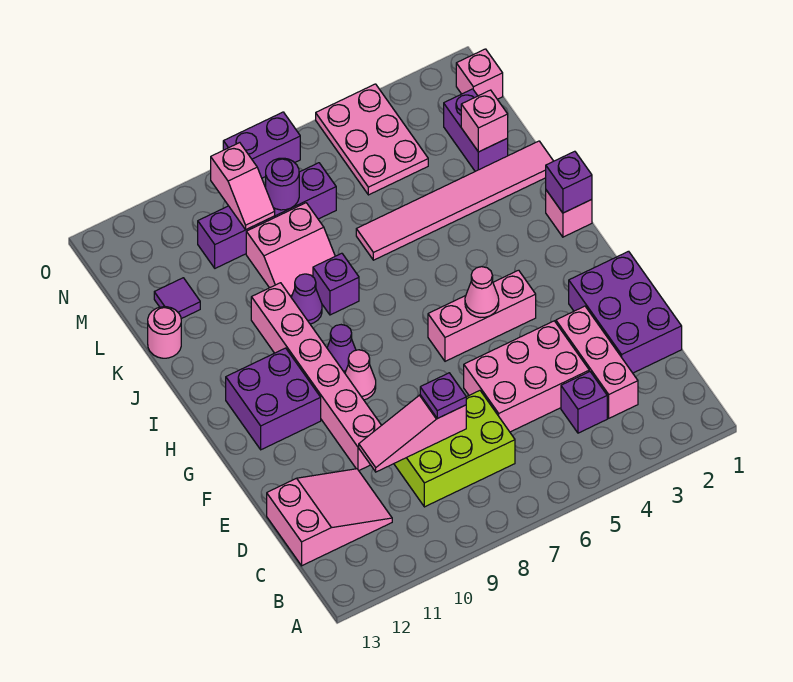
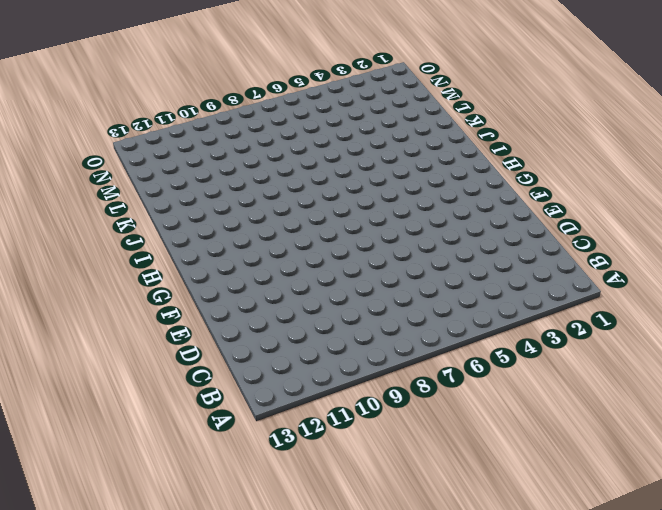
none -> pink brick C3:E3 level 1
none -> purple brick C4 level 1
none -> lime brick C7:D9 level 1
none -> pink slope C11:D13 level 1 top 13

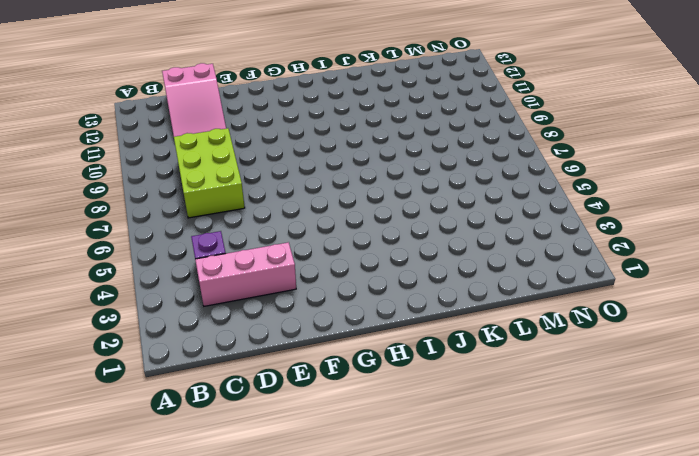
none -> purple brick D1:F2 level 1
none -> pink brick D4:E6 level 1
none -> pink brick E10:J10 level 1
none -> pink brick G4:G6 level 1

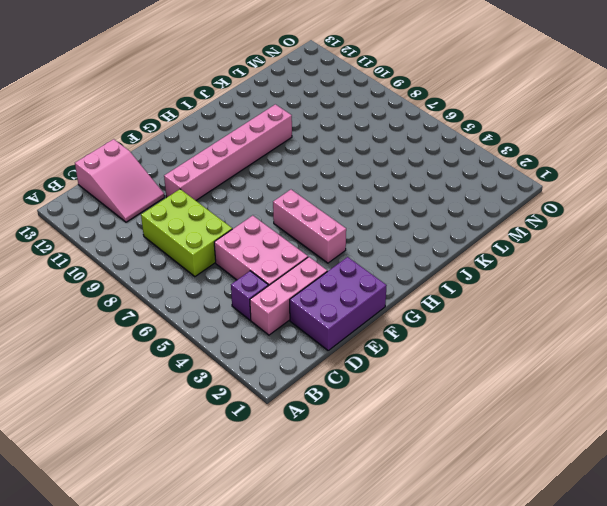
none -> pink cone G9 level 1
none -> purple brick G11:H12 level 1
none -> purple cone H9 level 1
none -> pink brick I1 level 1

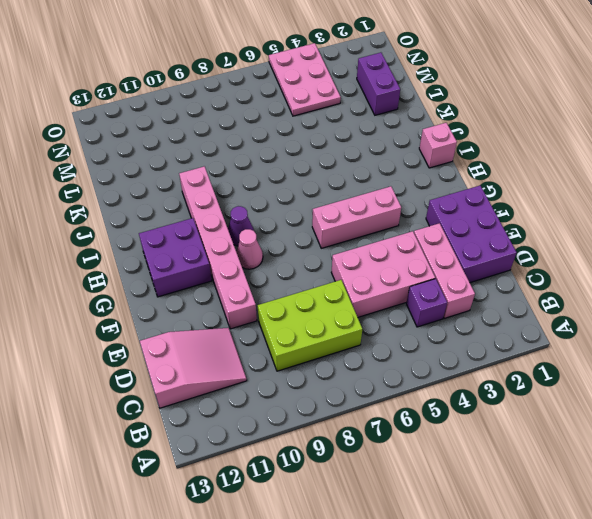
none -> purple brick J8 level 1
none -> purple cone J9 level 1
none -> pink tile K1:K6 level 1
none -> pink slope K8:L9 level 1 top L

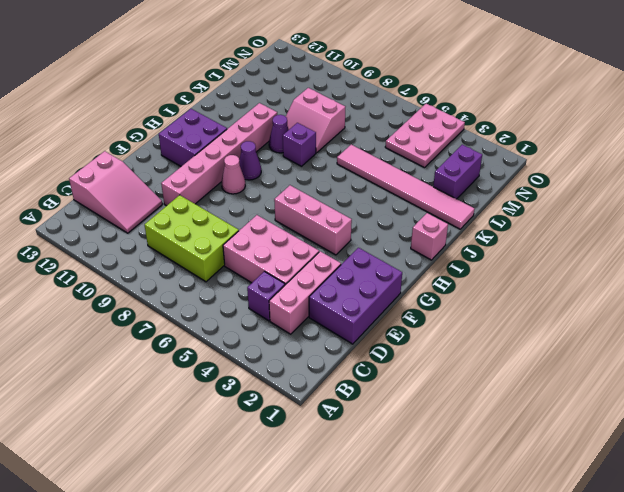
none -> pink round brick K13 level 1
none -> purple tile L12 level 1
none -> purple brick M7:M10 level 1
none -> pink brick N1 level 1

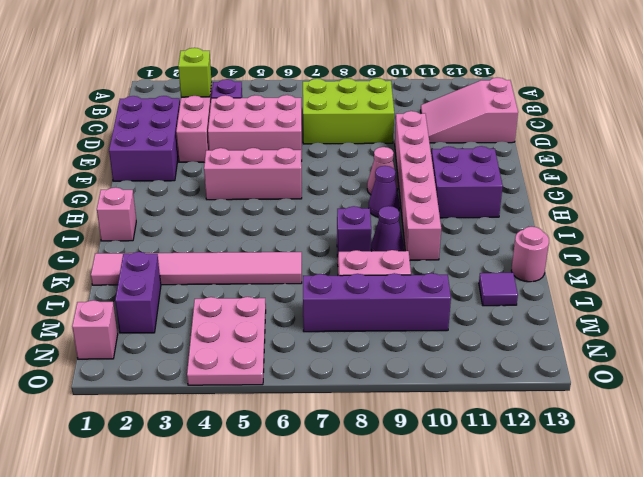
lime brick C3 level 2 -> none
none -> purple brick O7:O8 level 1
none -> pink slope D8:D10 level 2 top 8
none -> pink cone G5 level 2
none -> purple brick I1 level 2

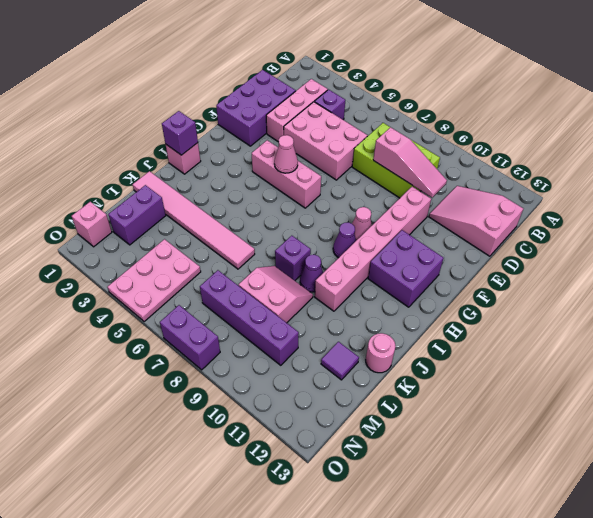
none -> pink brick L2 level 2
none -> purple round brick M8 level 2
none -> pink slope M9:N9 level 2 top N
none -> purple plate D8 level 3

